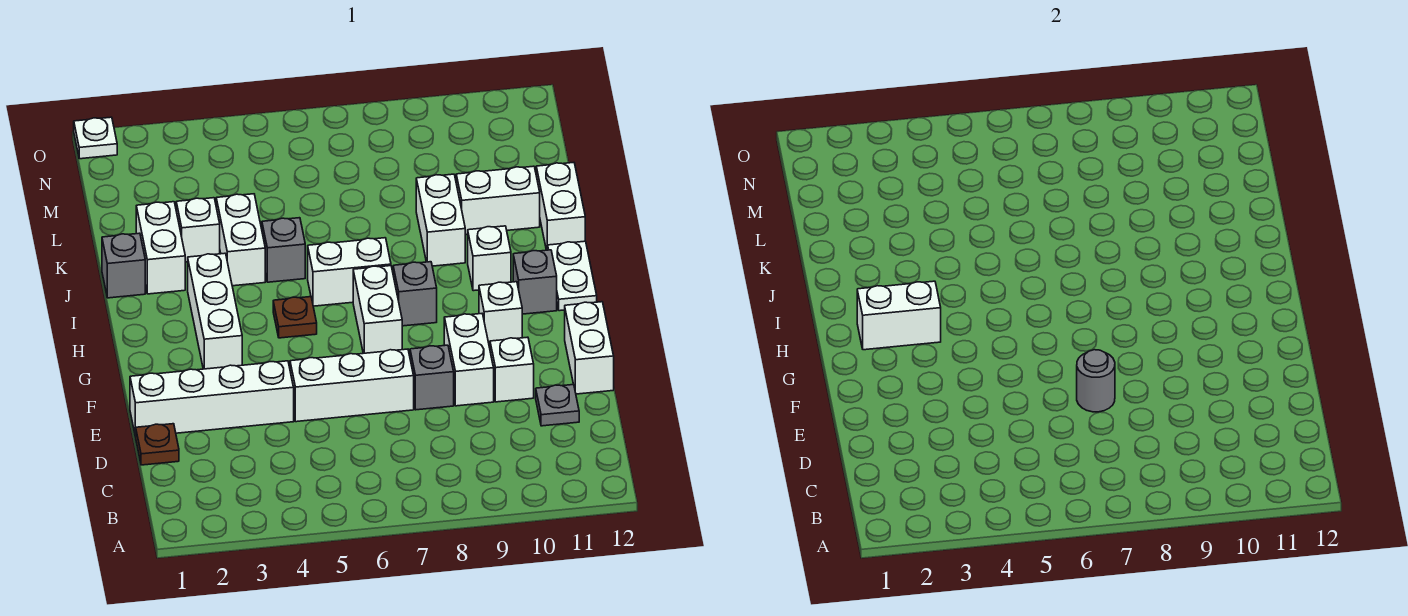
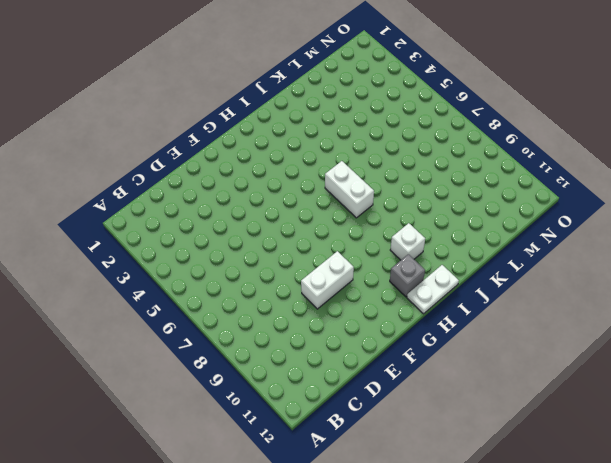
none -> brown plate D1 level 1
none -> grey plate D11 level 1
none -> white brick E1:E4 level 1

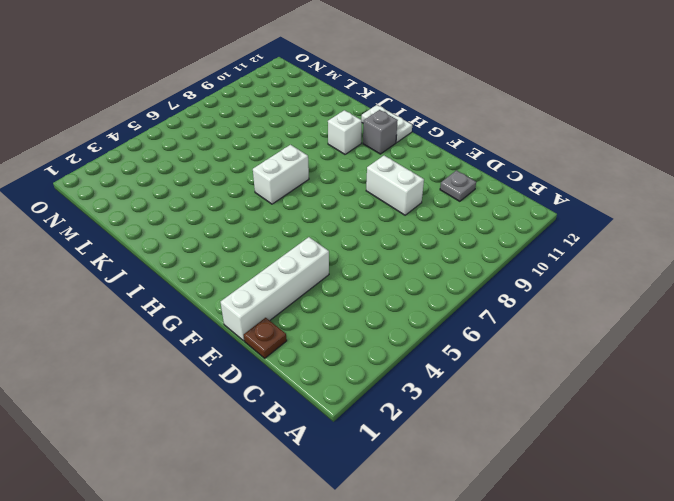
none -> white brick E5:E7 level 1
none -> grey brick E8 level 1
none -> white brick E10 level 1

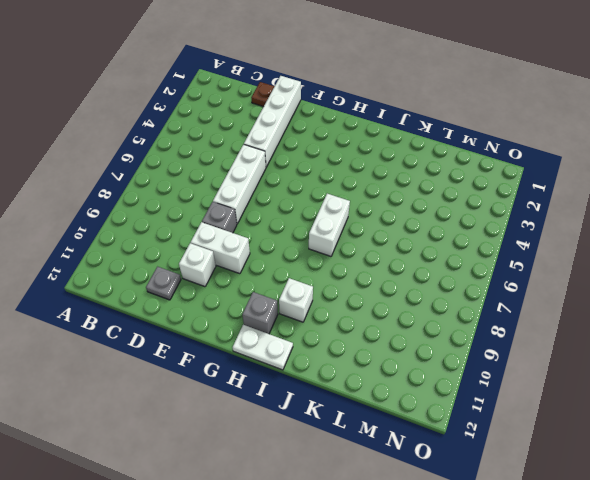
none -> white brick E12:F12 level 1
none -> white brick G3:I3 level 1
none -> white brick G7:H7 level 1

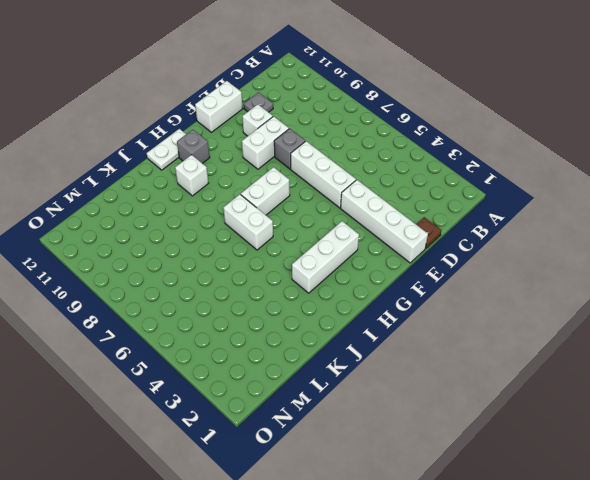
none -> white brick G10 level 1
none -> brown plate H5 level 1
none -> grey brick H8 level 1

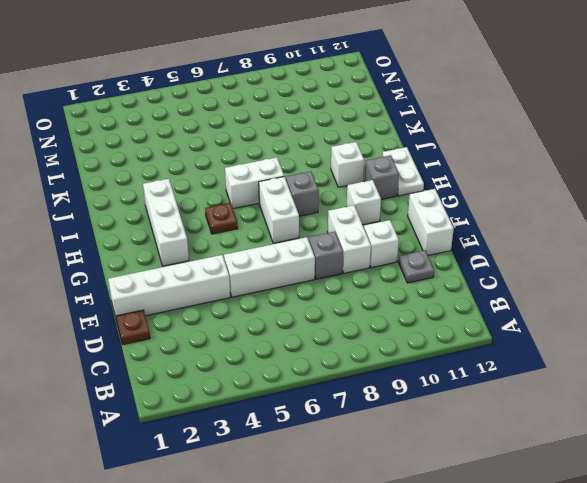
none -> grey brick J1 level 1
none -> white brick J2:K2 level 1
none -> white brick J4:K4 level 1

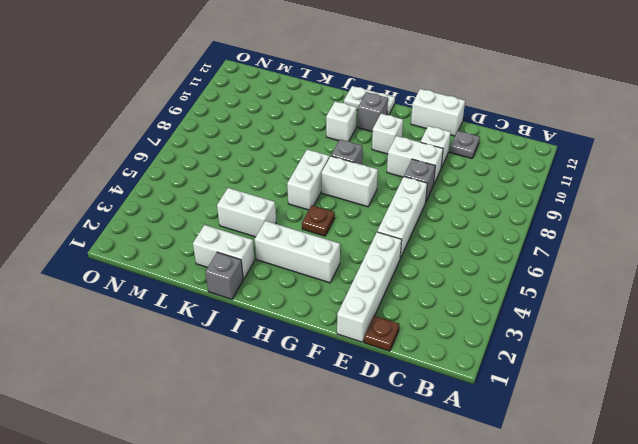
none -> grey brick J5 level 1
none -> white brick J9:K9 level 1
none -> white brick J12:K12 level 1

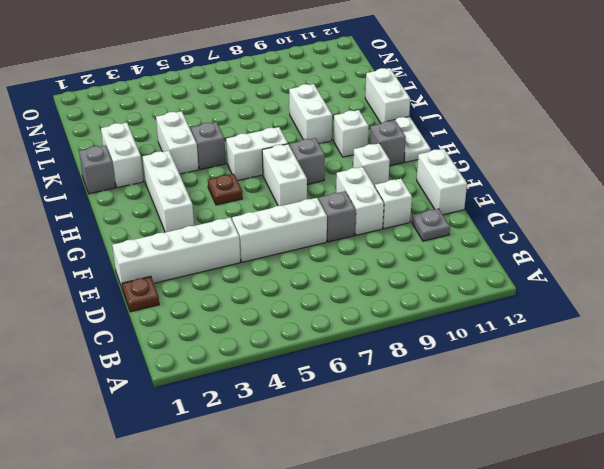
none -> white brick K3 level 1
none -> white brick K10:K11 level 1
none -> white plate O1 level 1

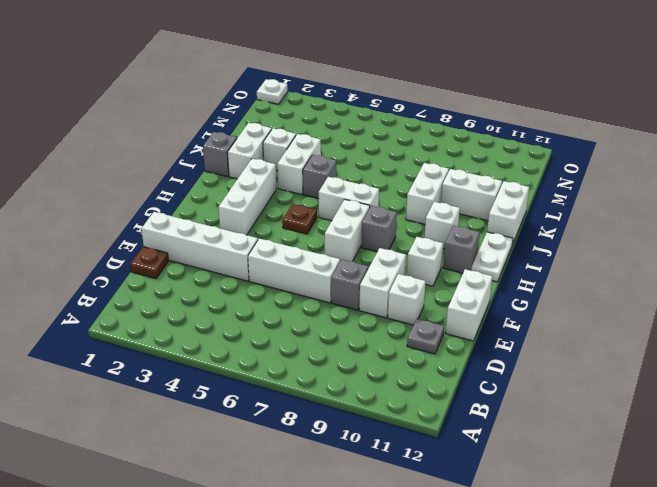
none -> grey round brick E7 level 2
none -> white brick H2:H3 level 2

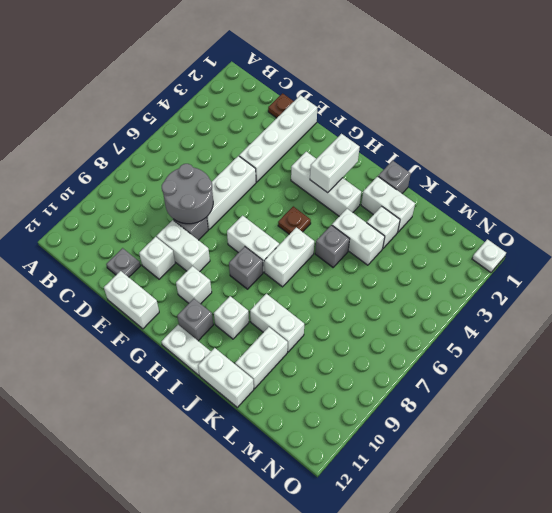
grey round brick D7:E8 level 2 -> grey round brick E7 level 2

